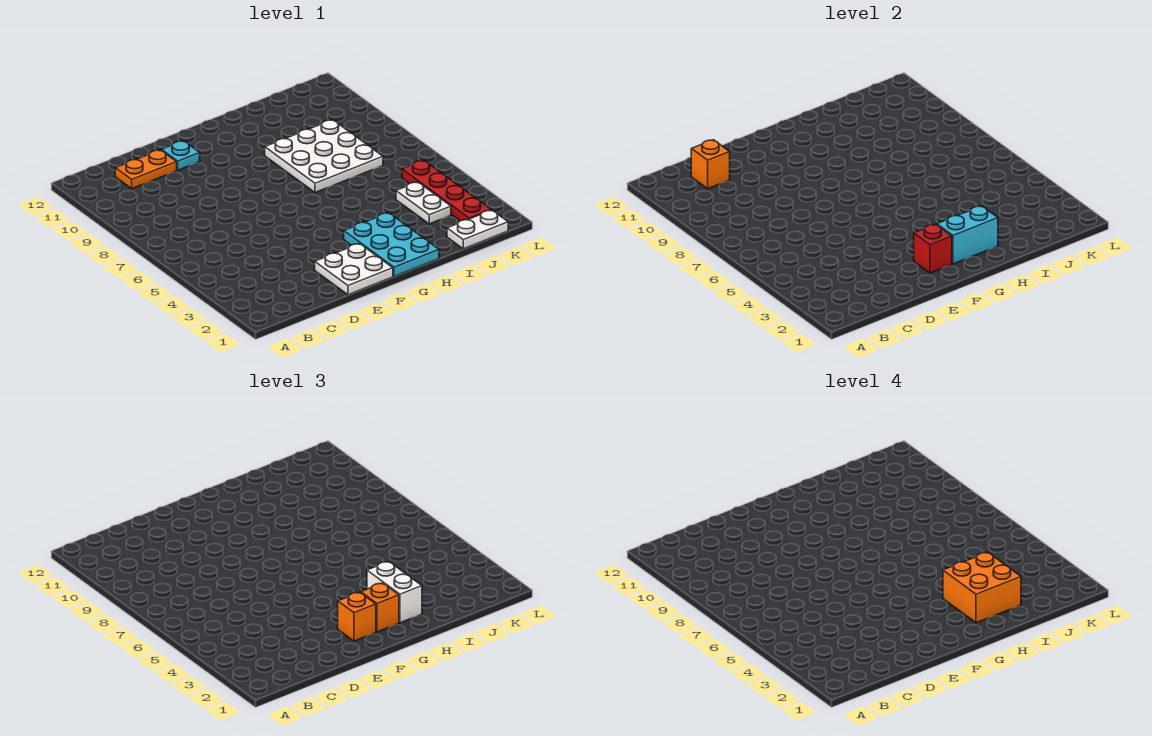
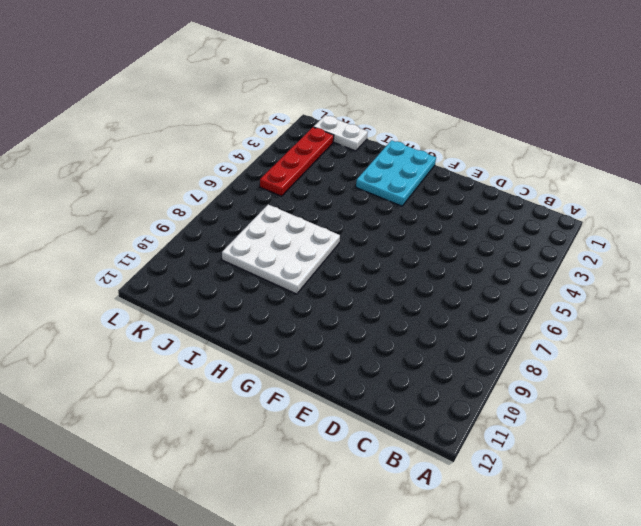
none -> orange plate C11:D11 level 1
none -> white plate E1:F2 level 1
none -> cyan plate E11 level 1

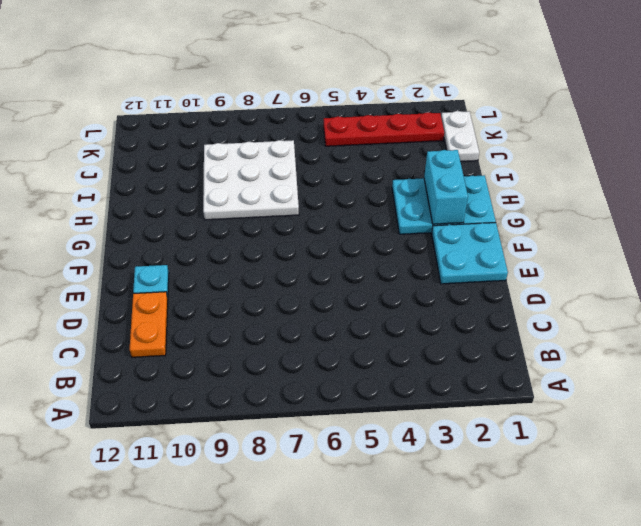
cyan plate E1:F2 level 1 -> white plate E1:F2 level 1
none -> white plate J3:J4 level 1
none -> orange brick C11 level 2
none -> red brick F2 level 2

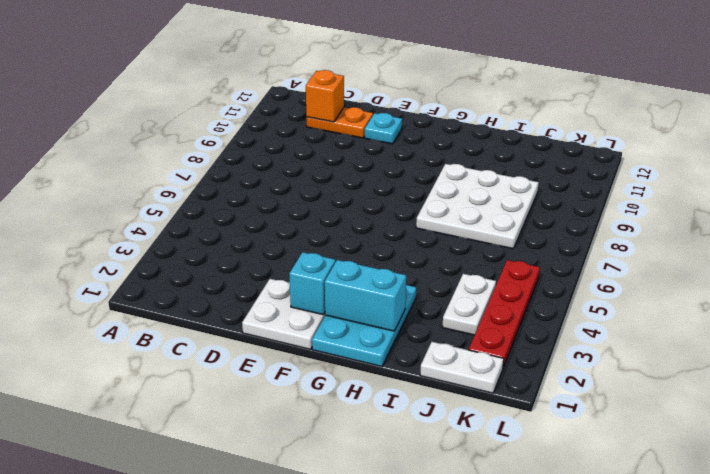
cyan brick F2 level 2 -> red brick F2 level 2
none -> orange brick F2 level 3
none -> orange brick G2 level 3
none -> white brick H2:H3 level 3

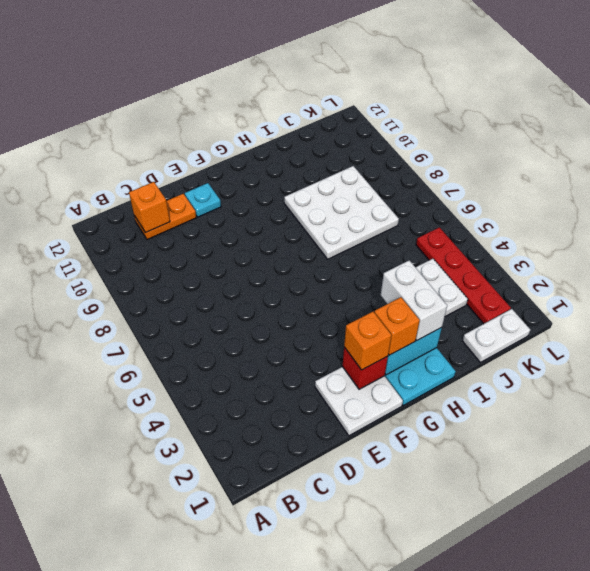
none -> orange brick H2:I3 level 4

